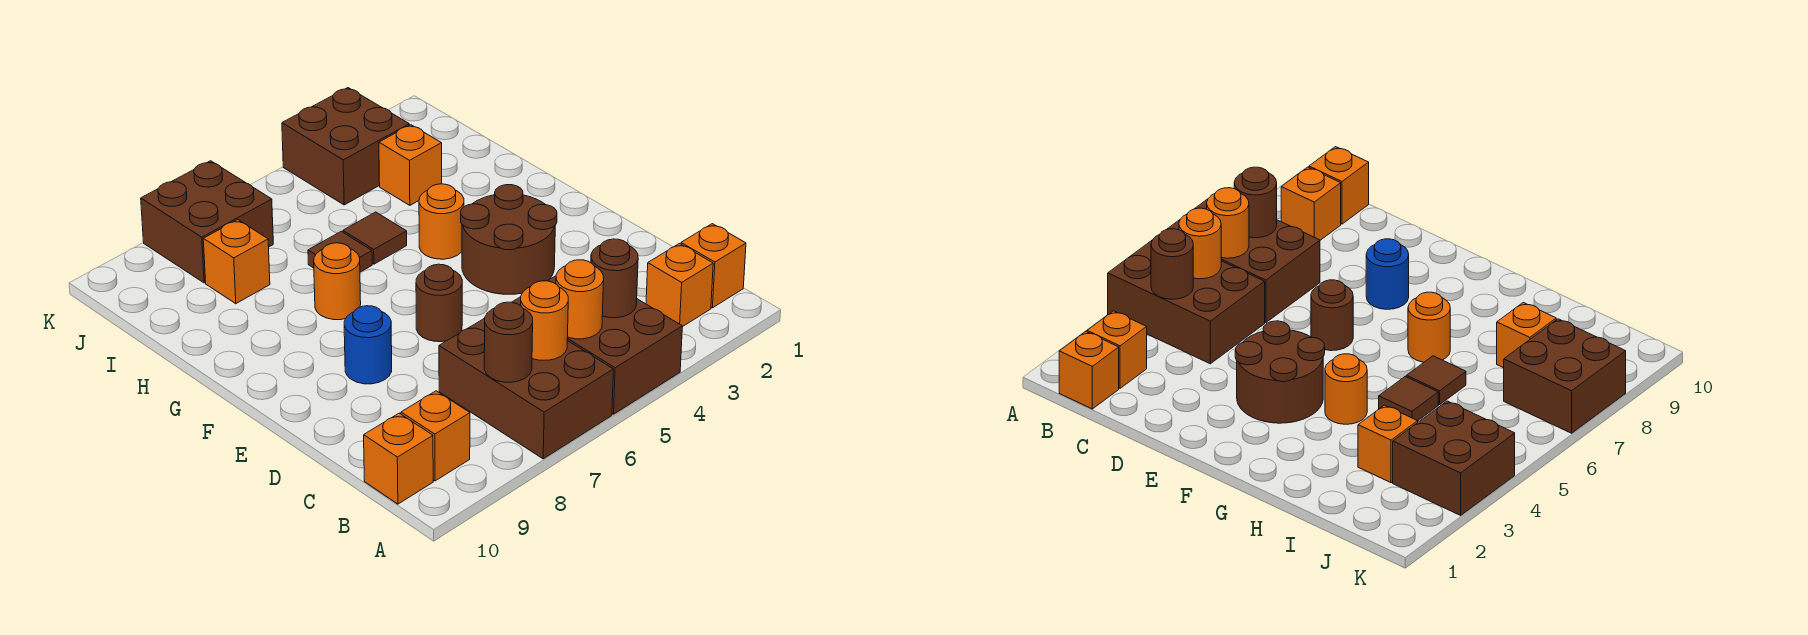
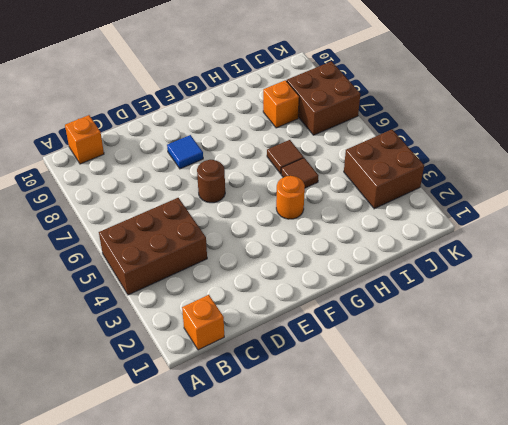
blue tile E8 level 1 -> blue round brick E8 level 1
none -> brown brick A6:C7 level 1
none -> orange brick B2 level 1
none -> orange brick B9 level 1

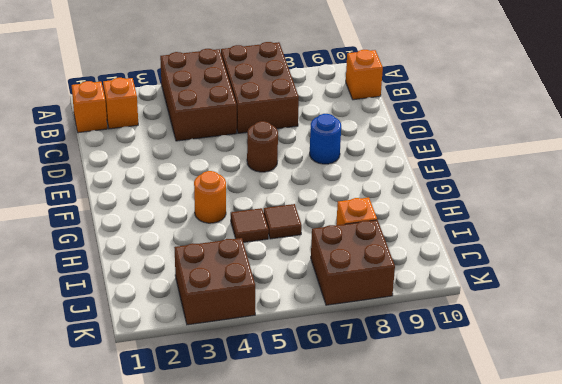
none -> orange brick B9 level 1
none -> brown round brick E3:F4 level 1
none -> orange round brick G7 level 1

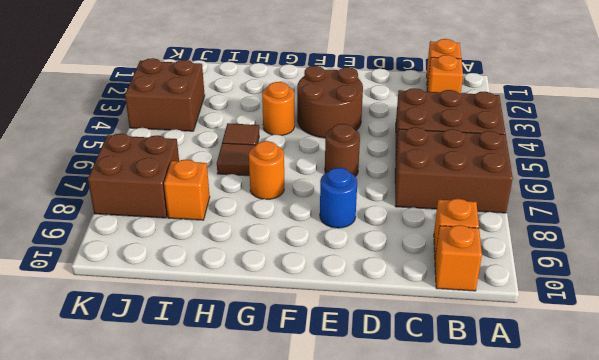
none -> orange brick I3 level 1
none -> brown round brick B4 level 2
none -> orange round brick B5 level 2

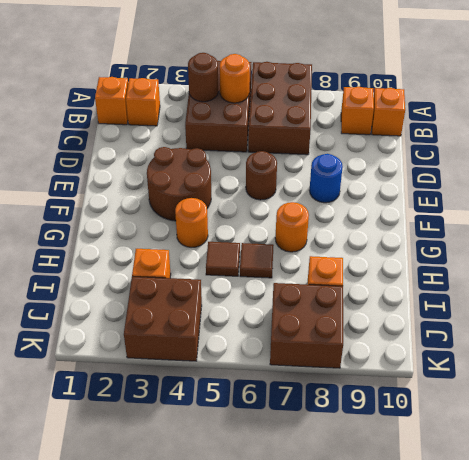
none -> orange round brick B6 level 2
none -> brown round brick B7 level 2

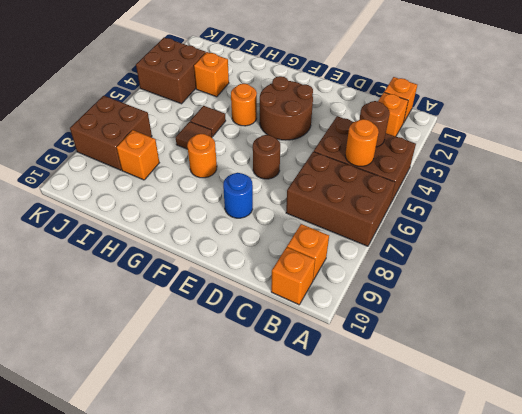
none -> orange round brick B6 level 2
none -> brown round brick B7 level 2

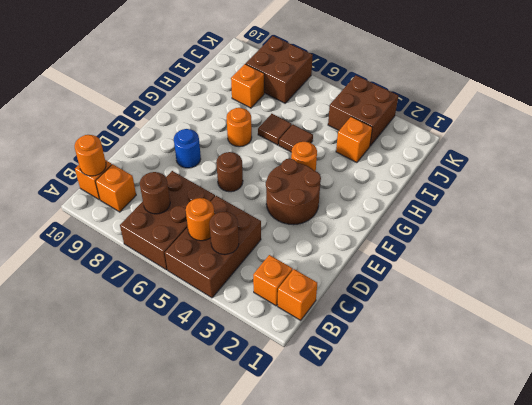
orange round brick B10 level 2 -> orange round brick B6 level 2

